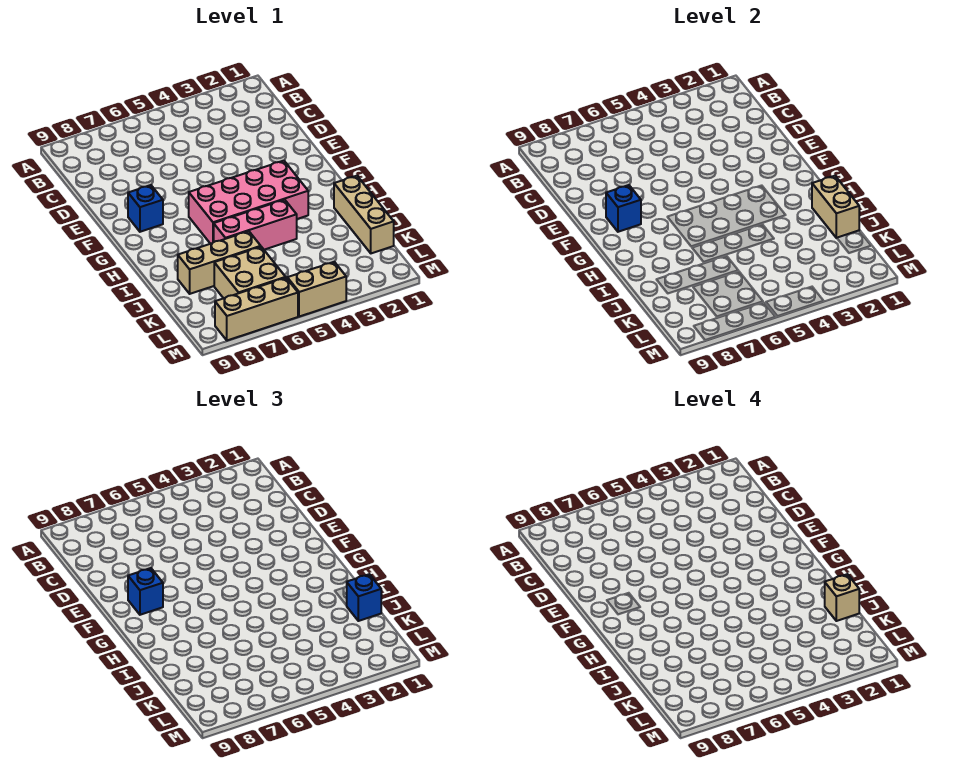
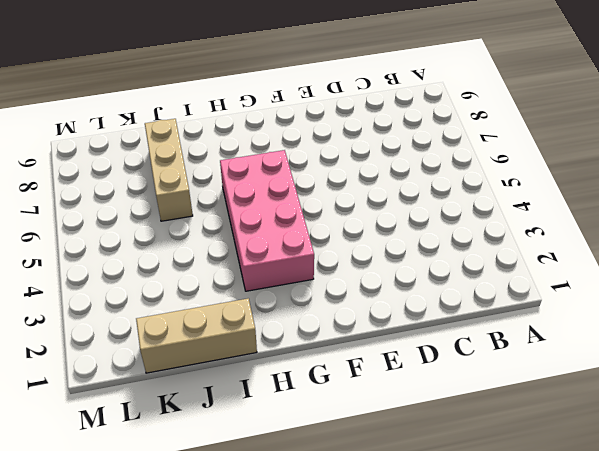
none -> blue brick F8 level 1
none -> pink brick I4:I6 level 1
none -> tan brick K6:L7 level 1

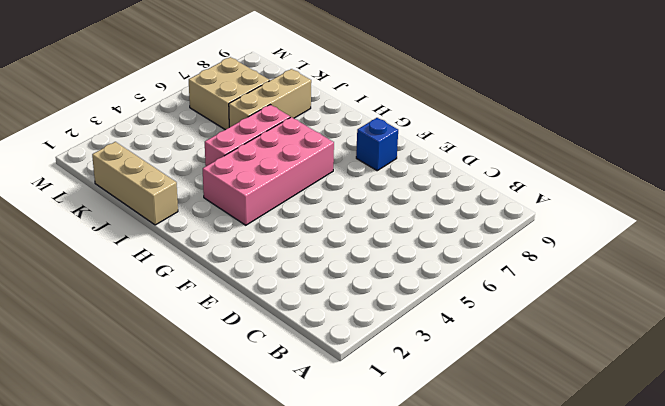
none -> tan brick M4:M5 level 1
none -> tan brick M6:M8 level 1
none -> blue brick F8 level 2

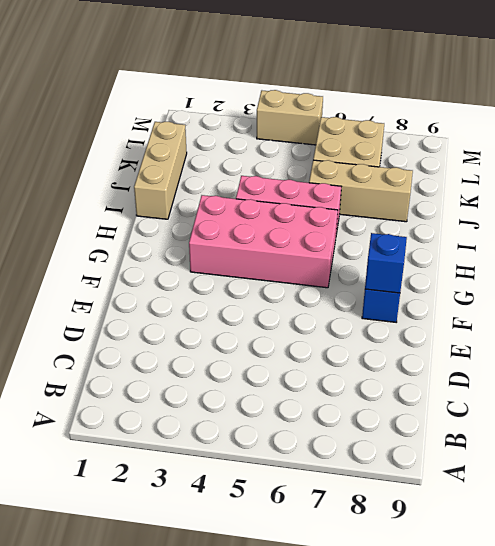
none -> tan brick M6:M8 level 1
none -> tan brick I1:J1 level 2
none -> blue brick F8 level 3

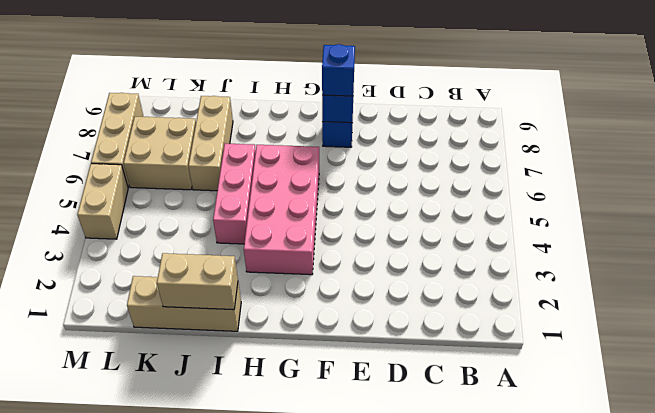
none -> blue brick J1 level 3
none -> tan brick J1 level 4

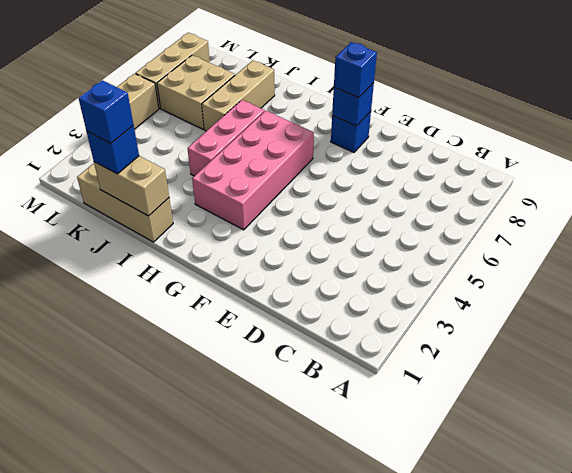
blue brick J1 level 4 -> tan brick J1 level 4

